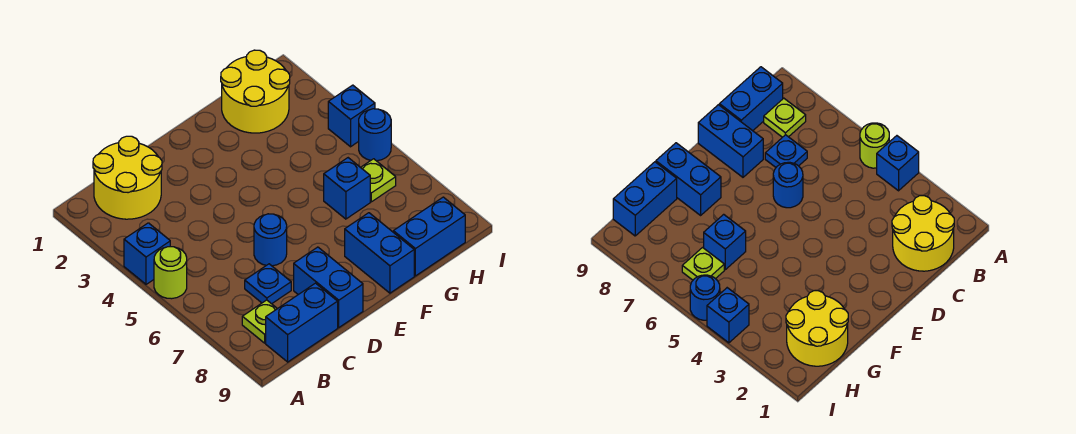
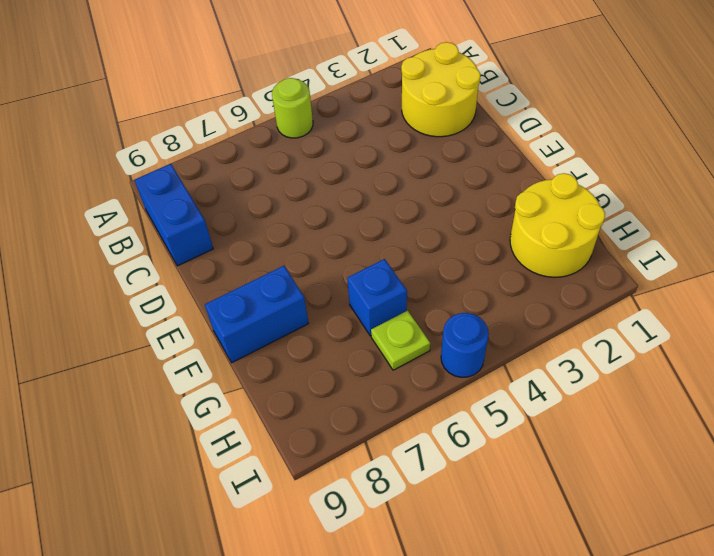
none -> blue brick A4 level 1
none -> lime plate B8 level 1
none -> blue plate C7 level 1

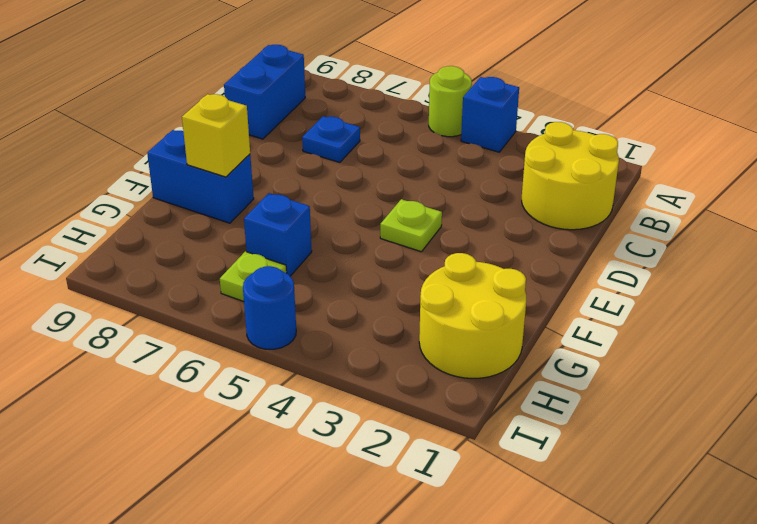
lime plate E4 level 1 -> lime plate B8 level 1
yellow brick F8 level 2 -> none
none -> blue round brick D6 level 1
none -> blue brick D8:D9 level 1
none -> blue brick G9:H9 level 1

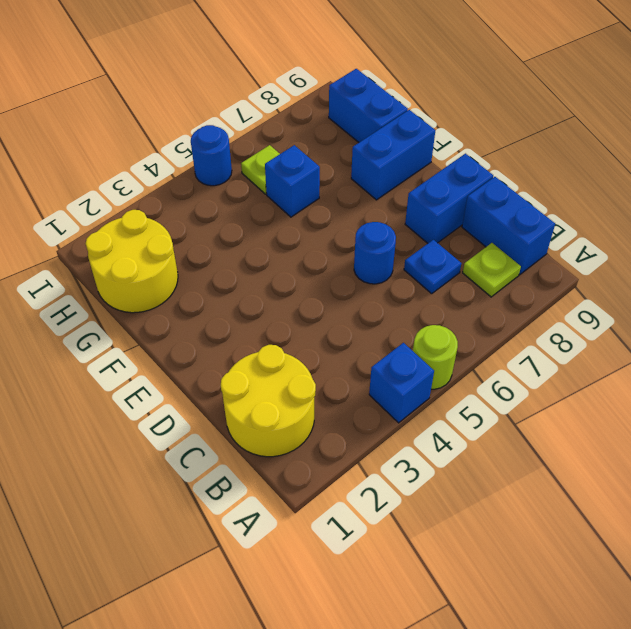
none -> blue brick I4 level 1

